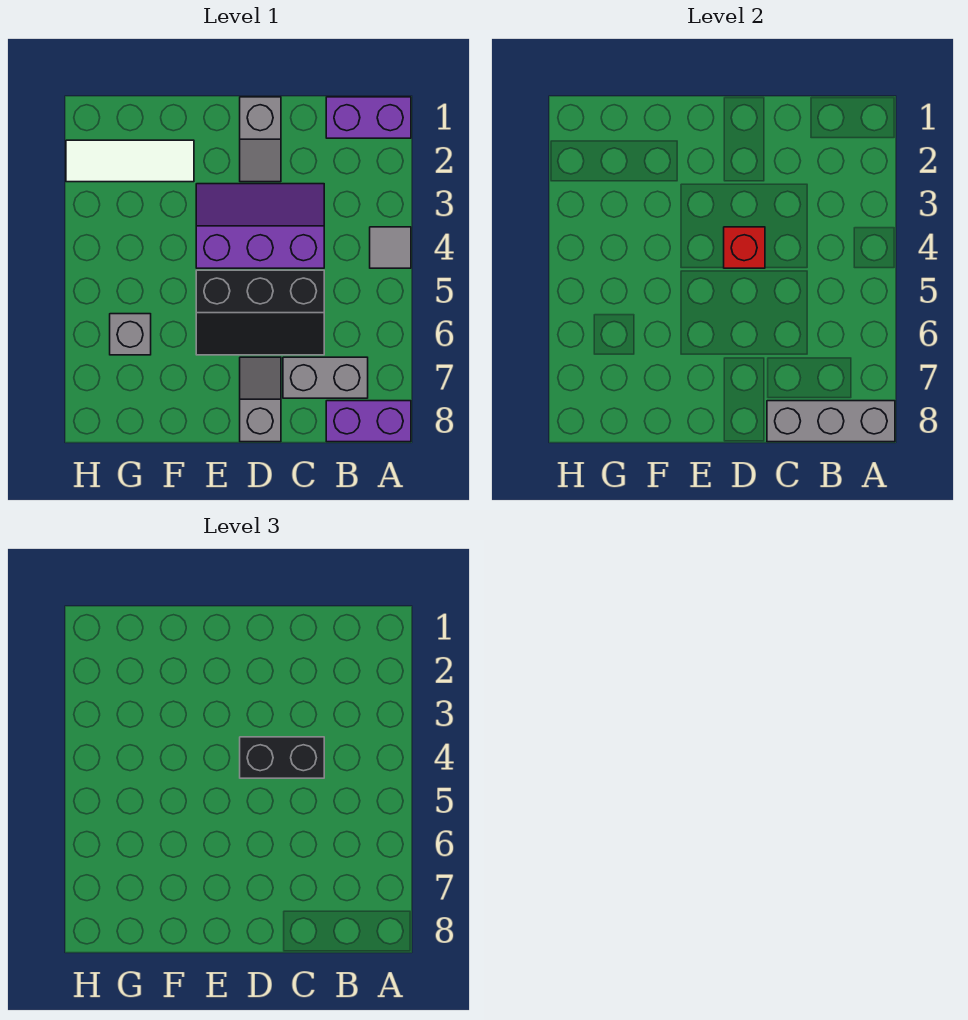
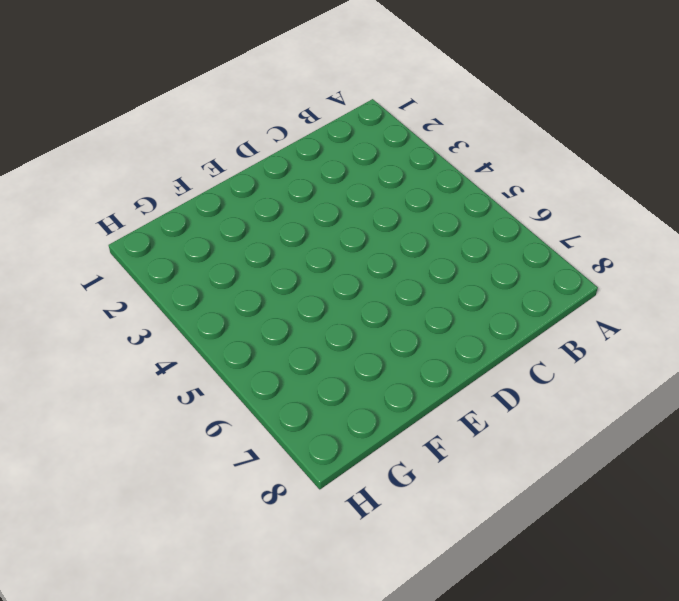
none -> purple brick A1:B1 level 1
none -> grey tile A4 level 1
none -> purple brick A8:B8 level 1

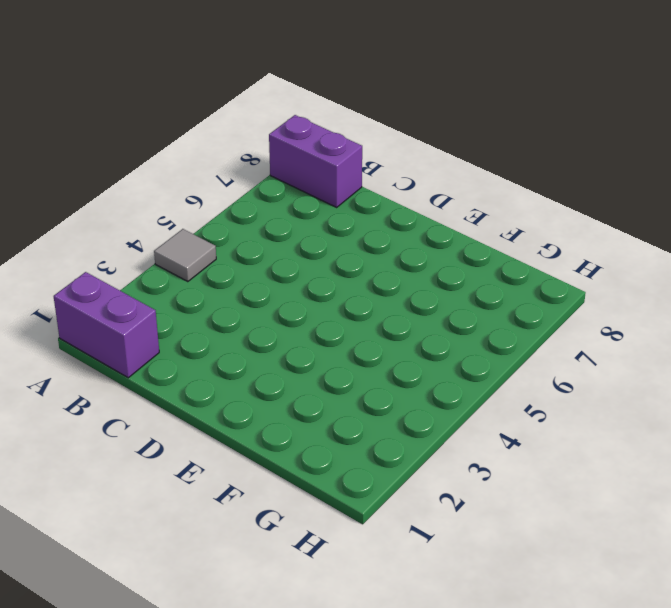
none -> grey brick B7:C7 level 1
none -> purple slope C3:E4 level 1 top 4
none -> black slope C5:E6 level 1 top 5

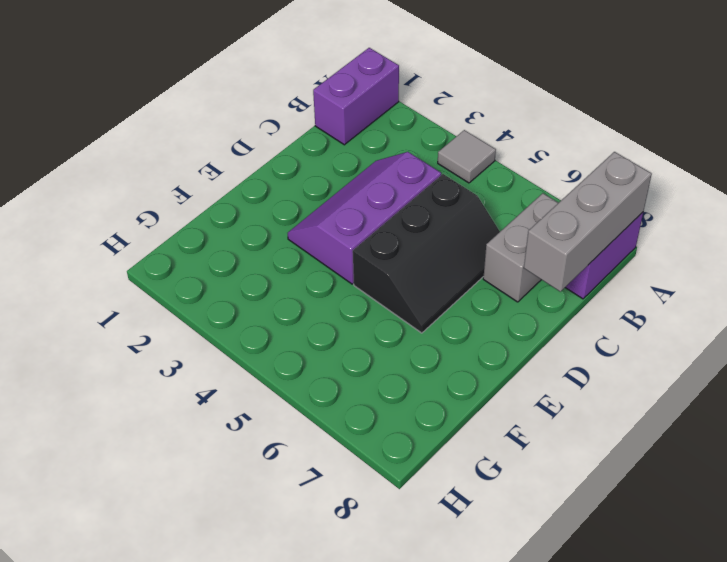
none -> grey slope D1:D2 level 1 top 1
none -> grey slope D7:D8 level 1 top 8
none -> white tile F2:H2 level 1

